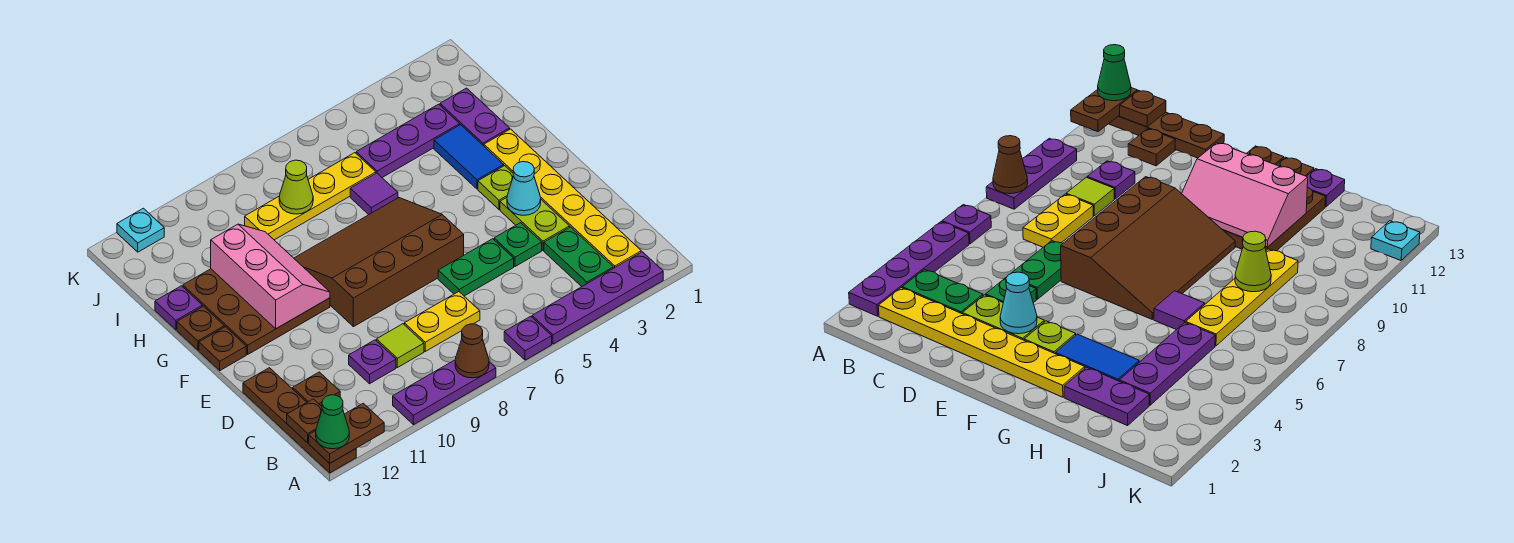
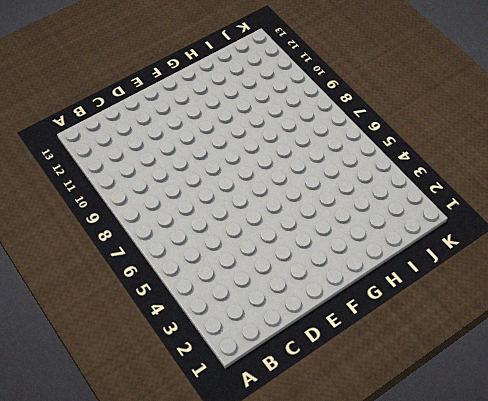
none -> purple plate A2:A5 level 1
none -> purple plate A6 level 1
none -> purple plate A8:A10 level 1
none -> brown plate A13:D13 level 1

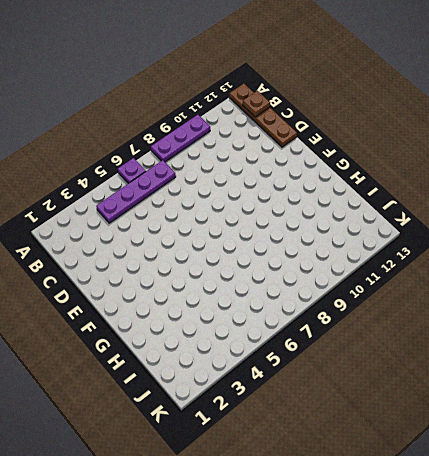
purple plate B4:B7 level 1 -> purple plate A2:A5 level 1
none -> yellow plate B2:G2 level 1
none -> green plate B3:C3 level 1
none -> yellow plate C7:C8 level 1
none -> lime tile C9 level 1

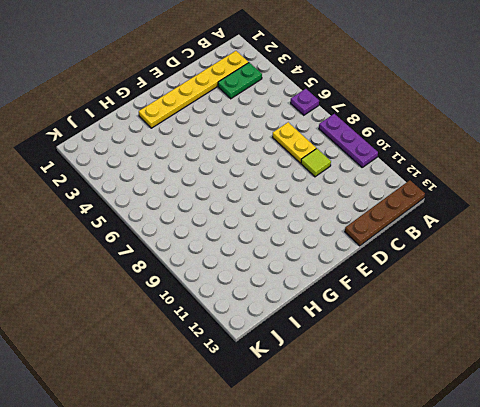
none -> purple plate A2:A5 level 1
none -> purple plate C10 level 1
none -> brown plate C12 level 1
none -> lime plate D3:E3 level 1

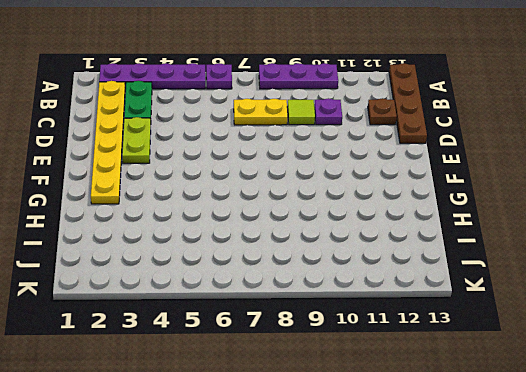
none -> green plate D4 level 1
none -> green plate D5:D6 level 1
none -> brown slope E6:G9 level 1 top E
none -> lime plate F3 level 1

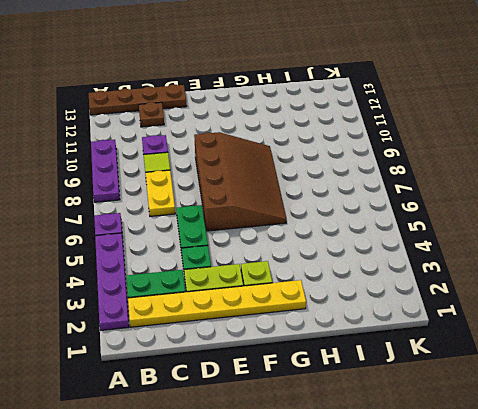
none -> brown plate F10:H12 level 1
none -> brown plate F13 level 1
none -> blue tile G3:H3 level 1
none -> brown plate G13 level 1

